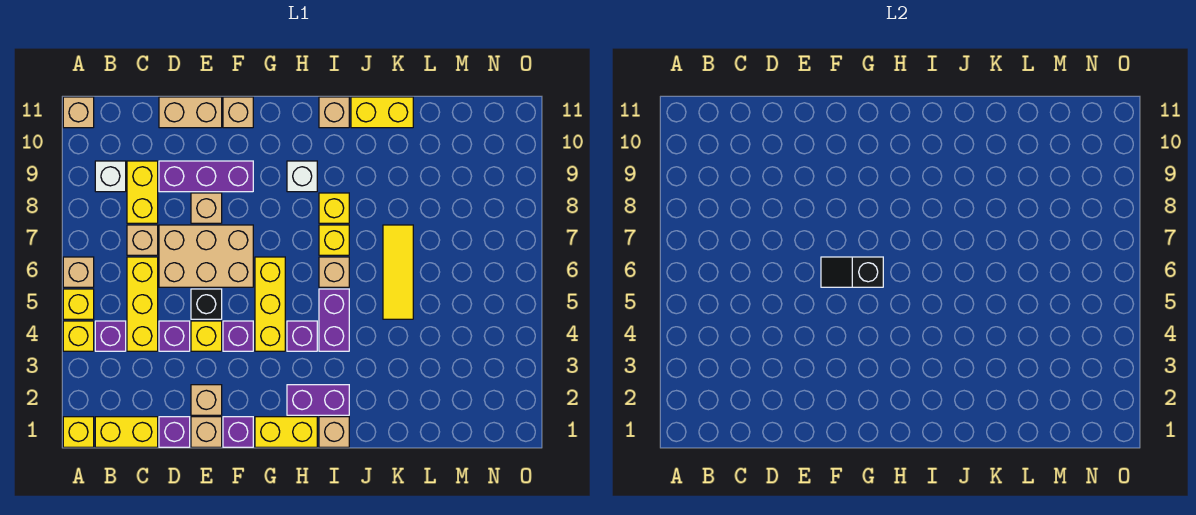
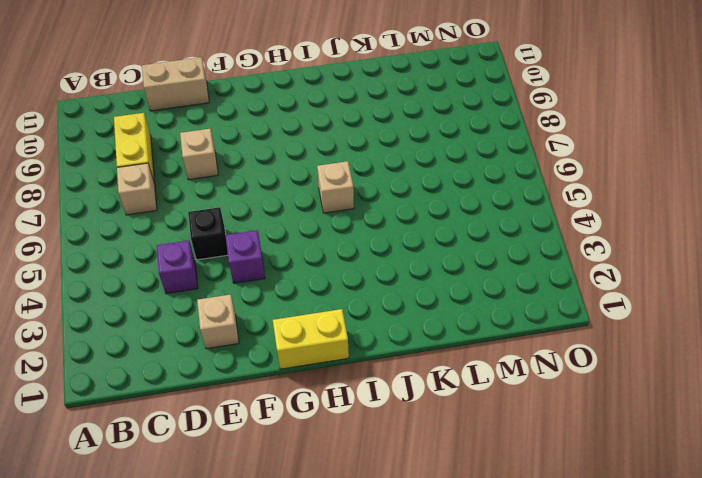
none -> yellow brick A1 level 1
none -> yellow brick A4 level 1
none -> yellow brick A5 level 1
none -> tan brick A6 level 1

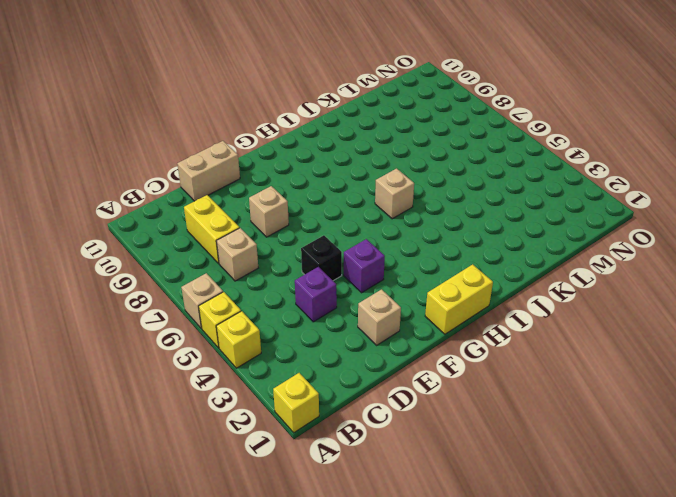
none -> tan brick A11 level 1
none -> yellow brick B1:C1 level 1
none -> purple brick B4 level 1
none -> white brick B9 level 1

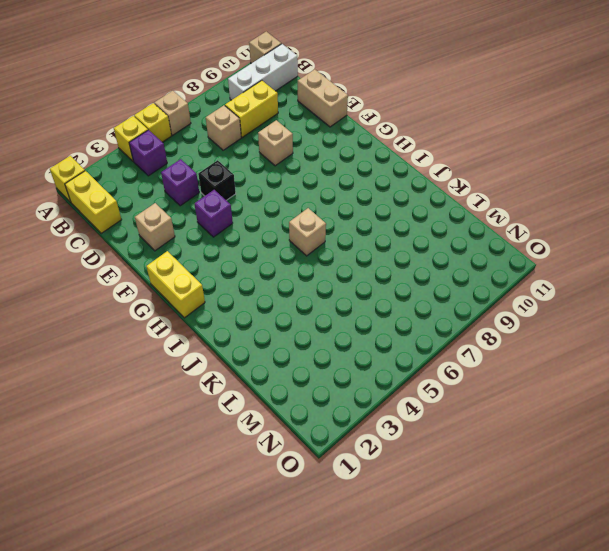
white brick B9:B11 level 1 -> white brick B9 level 1
none -> yellow brick C4:C6 level 1
none -> purple brick D1 level 1
none -> tan brick D6:F7 level 1
none -> purple brick D9:F9 level 1

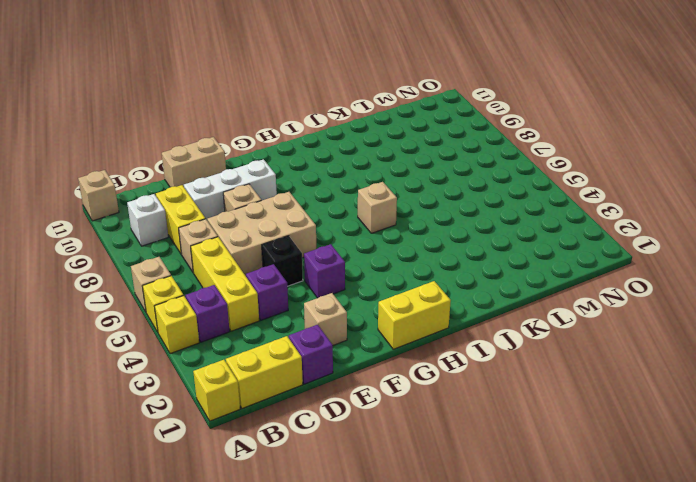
white brick D9:F9 level 1 -> purple brick D9:F9 level 1
none -> tan brick E1 level 1
none -> yellow brick E4 level 1
none -> purple brick F1 level 1
none -> tan brick F11 level 1

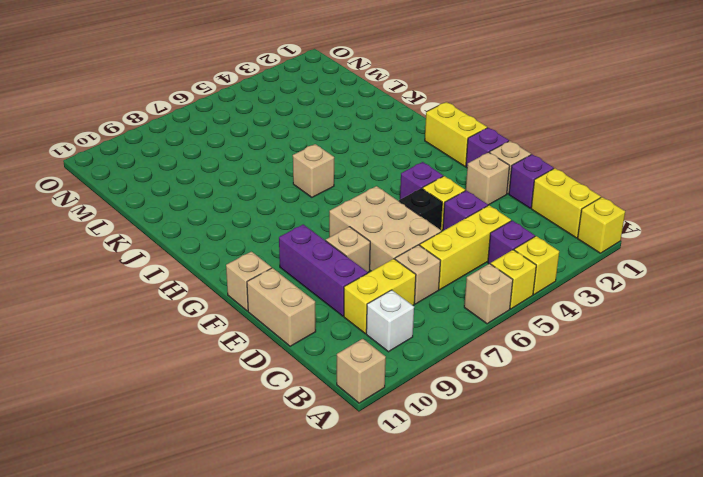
none -> yellow brick G4:G6 level 1
none -> purple brick H2:I2 level 1
none -> purple brick H4 level 1
none -> white brick H9 level 1

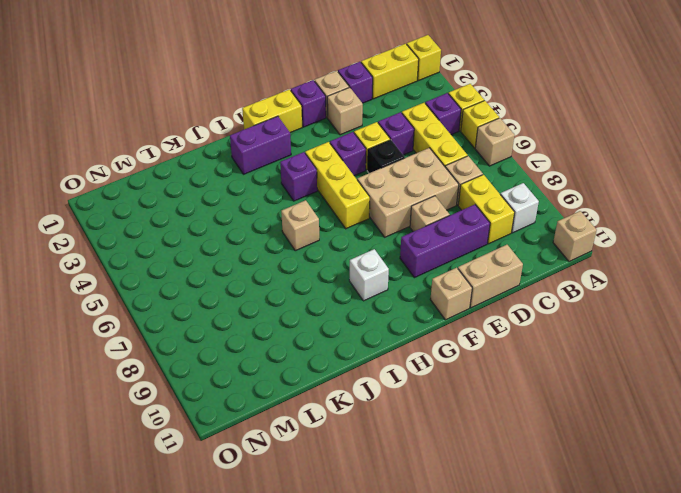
none -> tan brick I1 level 1
none -> purple brick I4:I5 level 1
none -> yellow brick I7 level 1
none -> yellow brick I8 level 1

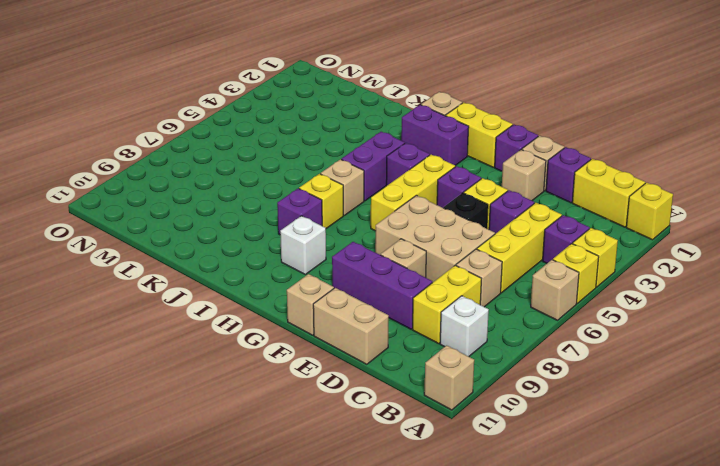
purple brick I8 level 1 -> yellow brick I8 level 1
none -> tan brick I11 level 1
none -> yellow brick J11:K11 level 1
none -> yellow tile K5:K7 level 1
none -> black slope F6:G6 level 2 top G

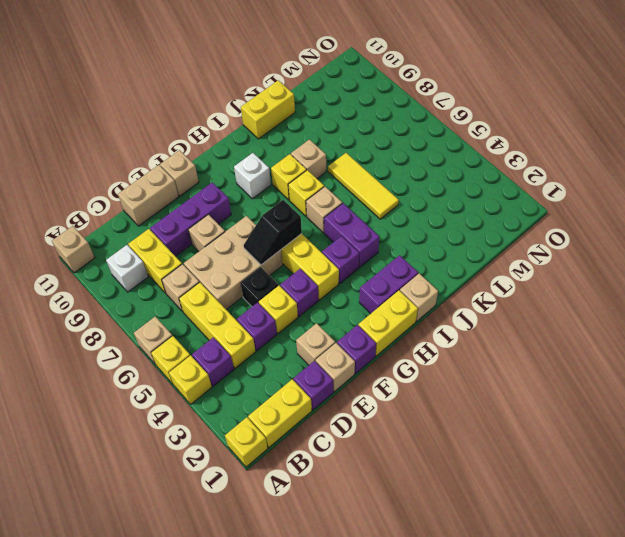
tan brick J8 level 1 -> tan brick I11 level 1

